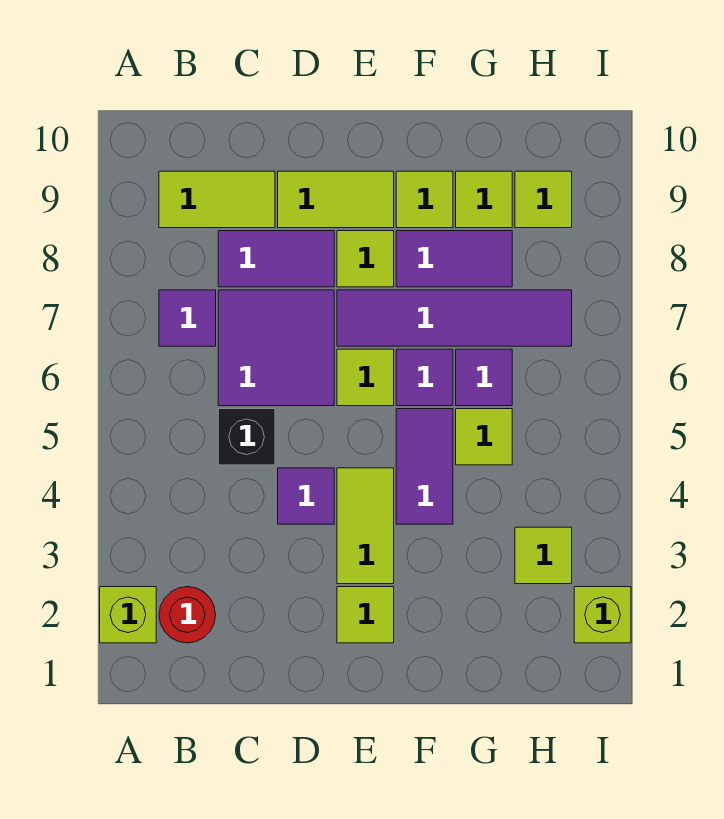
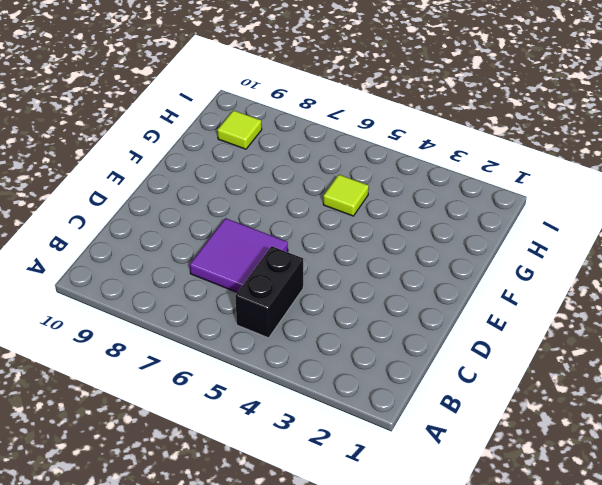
black brick B5:C5 level 1 -> black brick C5 level 1
none -> lime brick A2 level 1
none -> red round brick B2 level 1
none -> purple tile B7 level 1

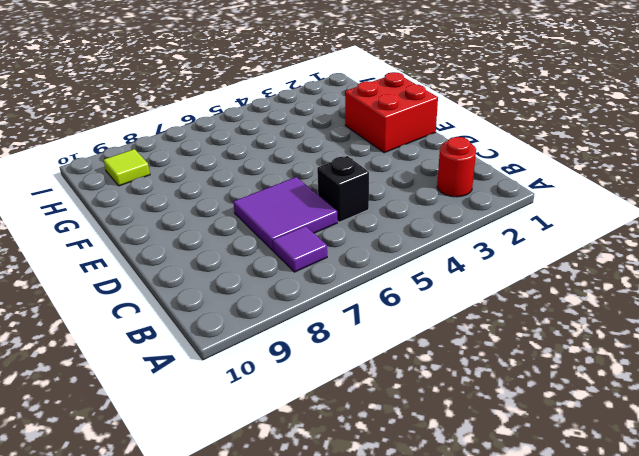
red brick E1:F2 level 1 -> lime tile E2 level 1
none -> lime brick A2 level 1
none -> lime tile B9:C9 level 1
none -> purple tile C8:D8 level 1

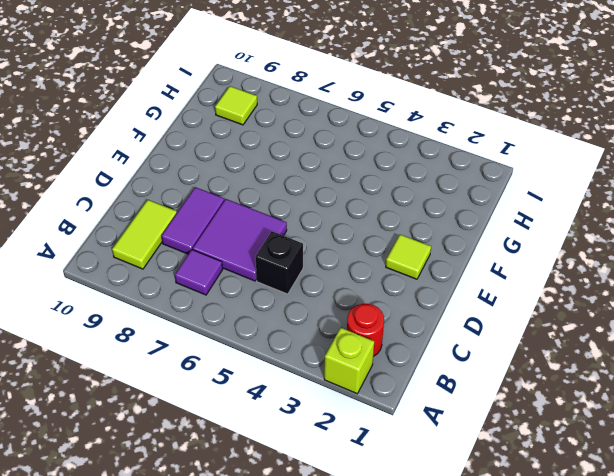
none -> purple tile D4 level 1
none -> lime tile D9:E9 level 1
none -> lime tile E3:E4 level 1

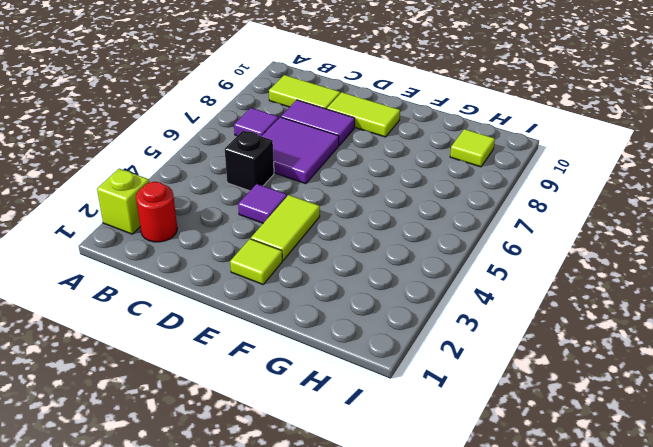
none -> lime tile E6 level 1
none -> purple tile E7:H7 level 1
none -> lime tile E8 level 1

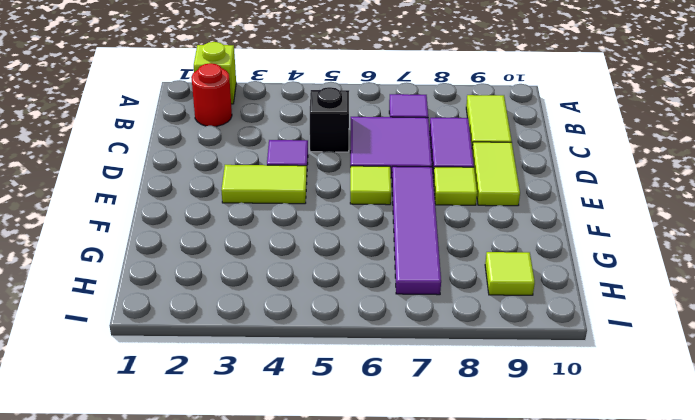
none -> lime tile E2 level 1
none -> purple tile F4:F5 level 1
none -> purple tile F6 level 1

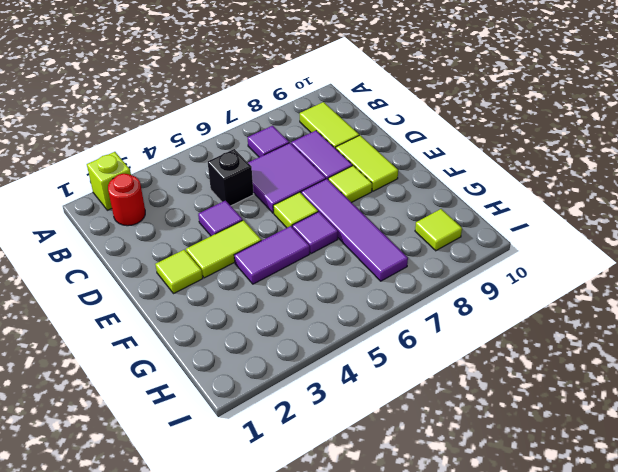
none -> purple tile F8:G8 level 1
none -> lime tile F9 level 1
none -> lime tile G5 level 1

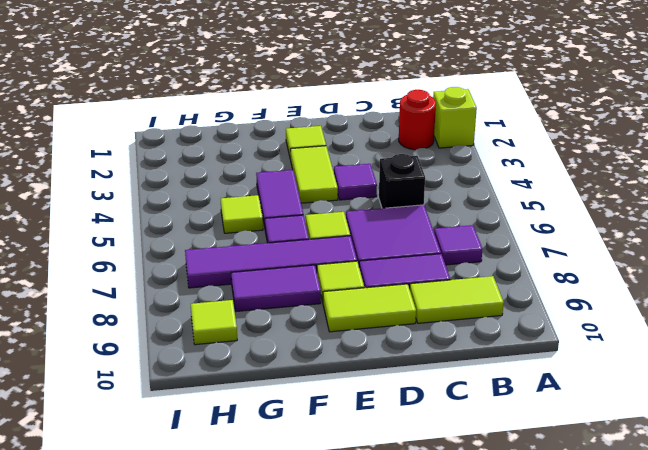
none -> lime tile F9 level 1
none -> purple tile G6 level 1
none -> lime tile G9 level 1

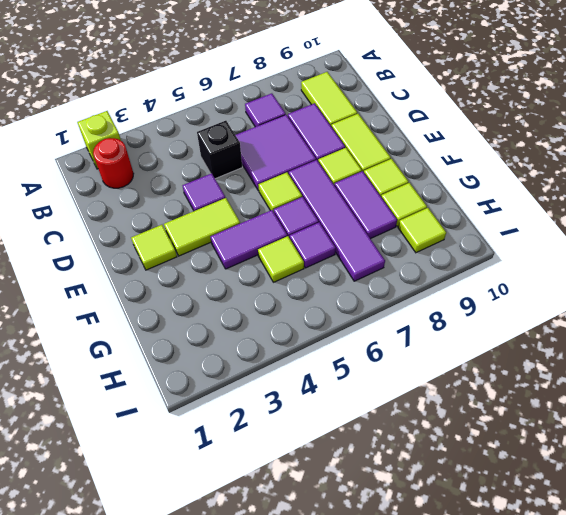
none -> lime tile H3 level 1
none -> lime brick I2 level 1

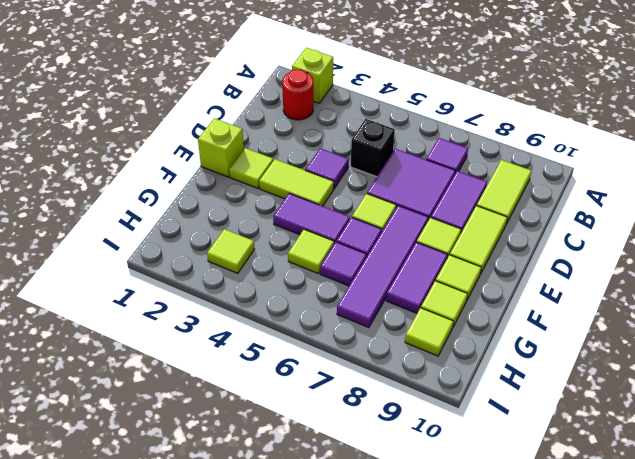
lime brick E1 level 1 -> lime brick I2 level 1

